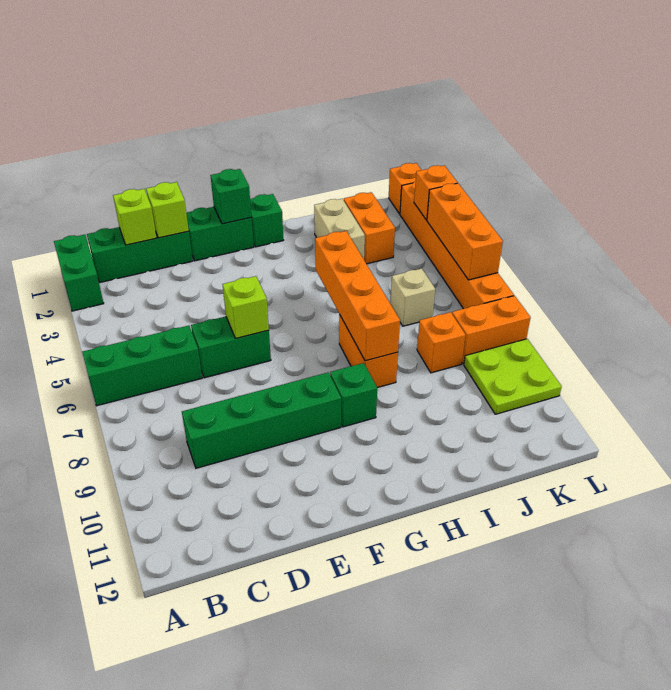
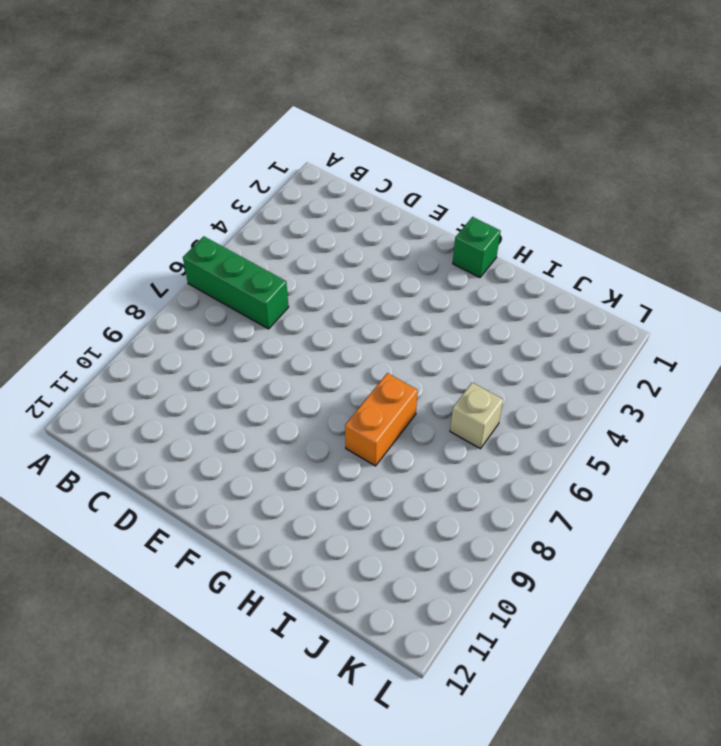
none -> green brick A1:A2 level 1
none -> green brick B1:D1 level 1
none -> green brick C9:F9 level 1

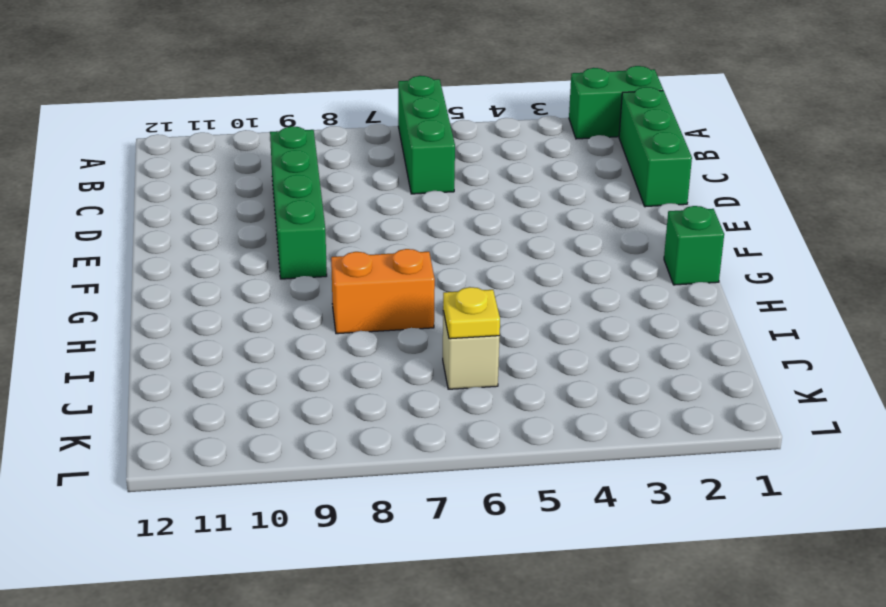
yellow plate J6 level 2 -> none
none -> green brick D6:E6 level 1
none -> green brick E1:F1 level 1
none -> green brick G9 level 1

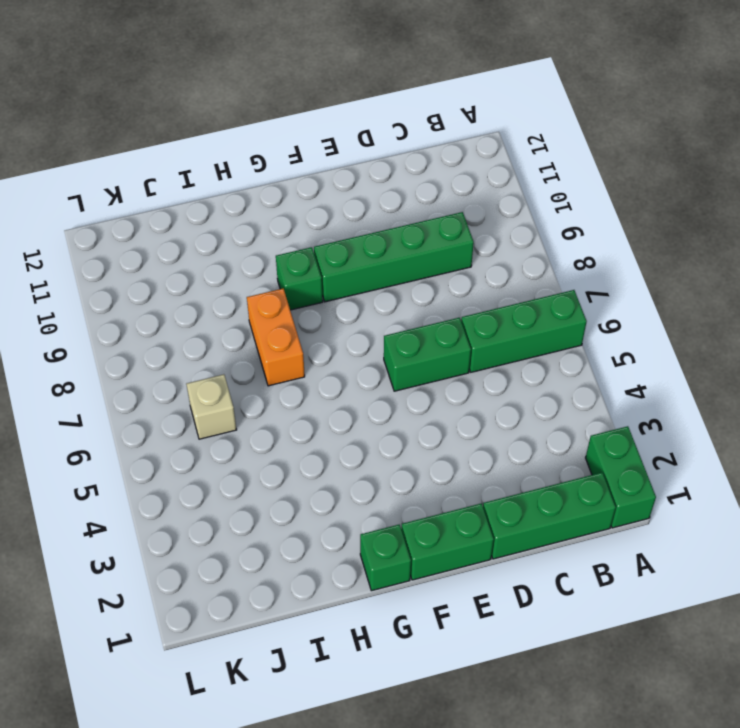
none -> tan brick I2:I3 level 1
none -> orange brick J2:J3 level 1
none -> orange brick J8 level 1

